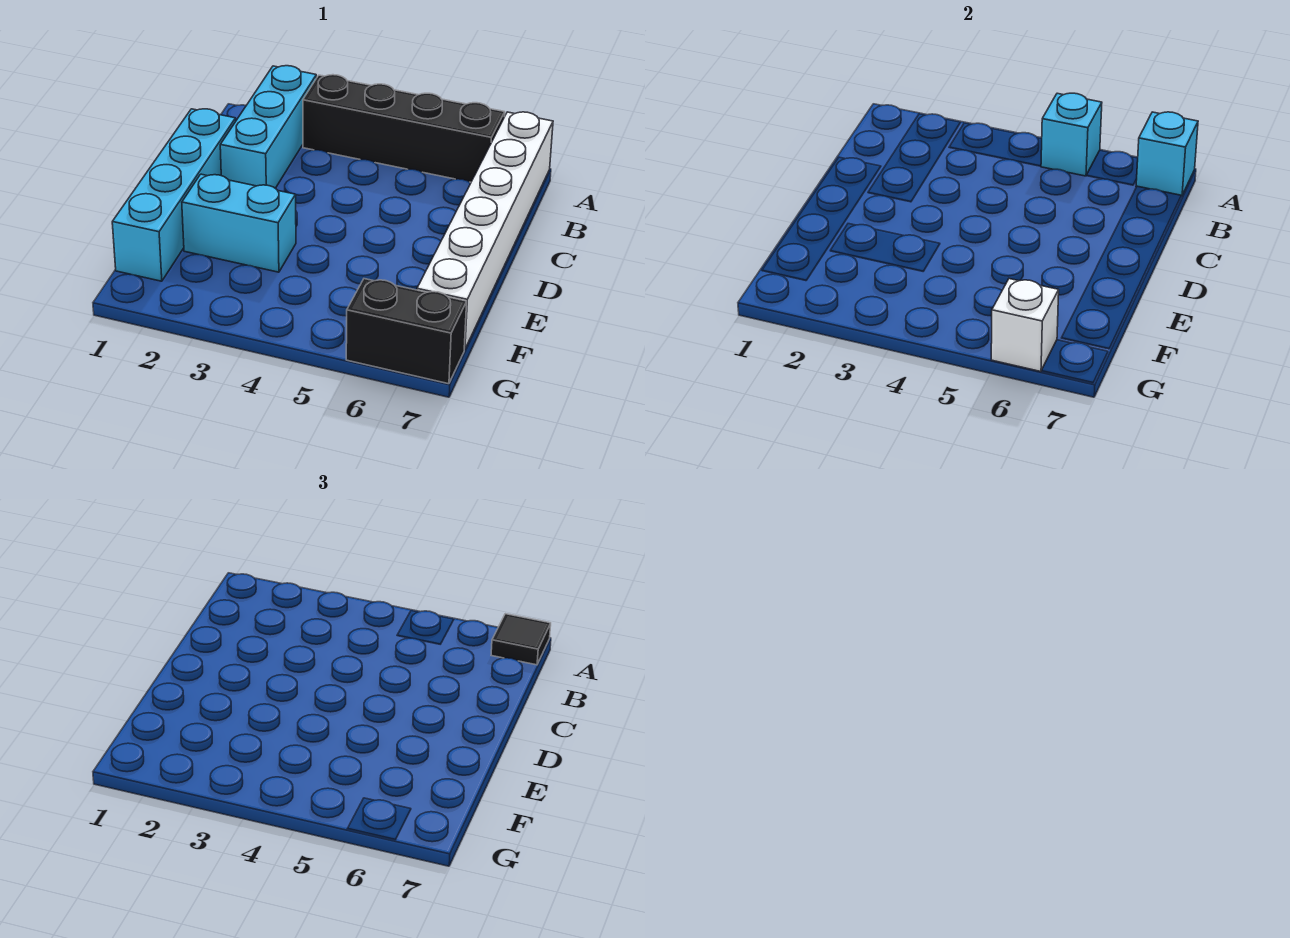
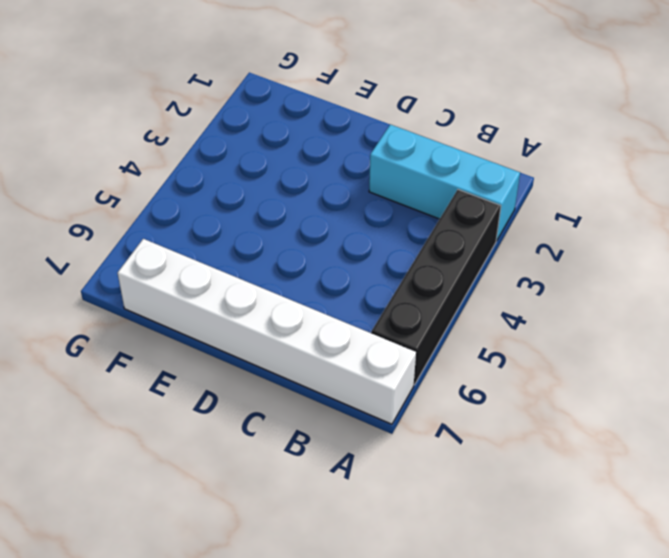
none -> cyan brick C1:F1 level 1
none -> cyan brick E2:E3 level 1

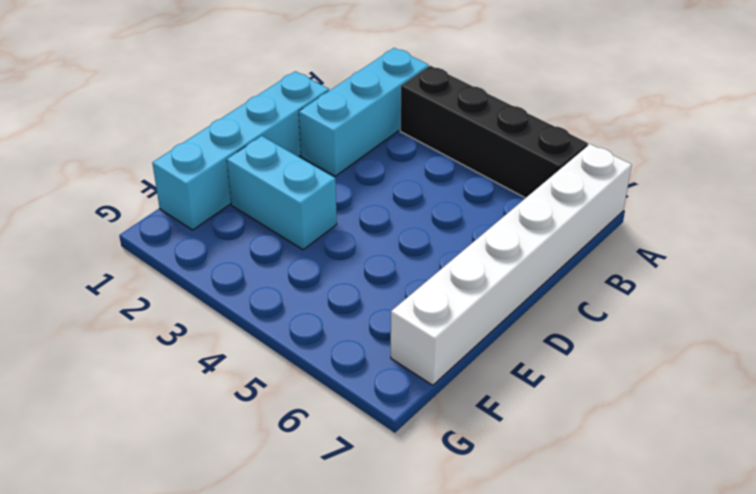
none -> black brick G6:G7 level 1
none -> cyan brick A5 level 2

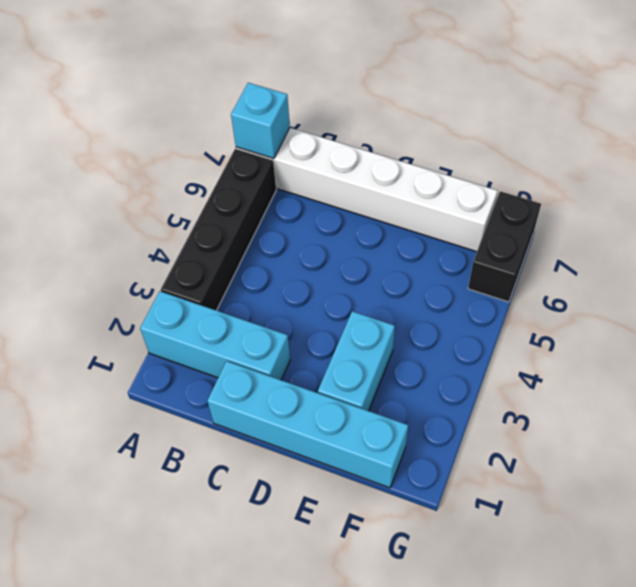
none -> cyan brick A5 level 2
none -> white brick G6 level 2

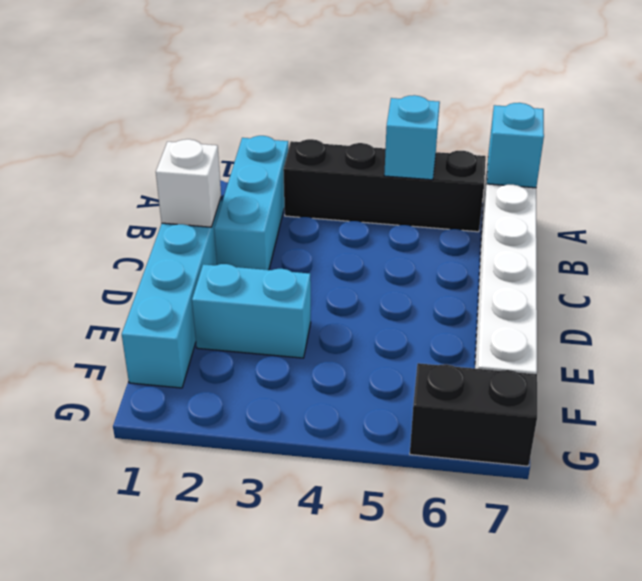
white brick C1 level 2 -> white brick G6 level 2
none -> black tile A7 level 3

